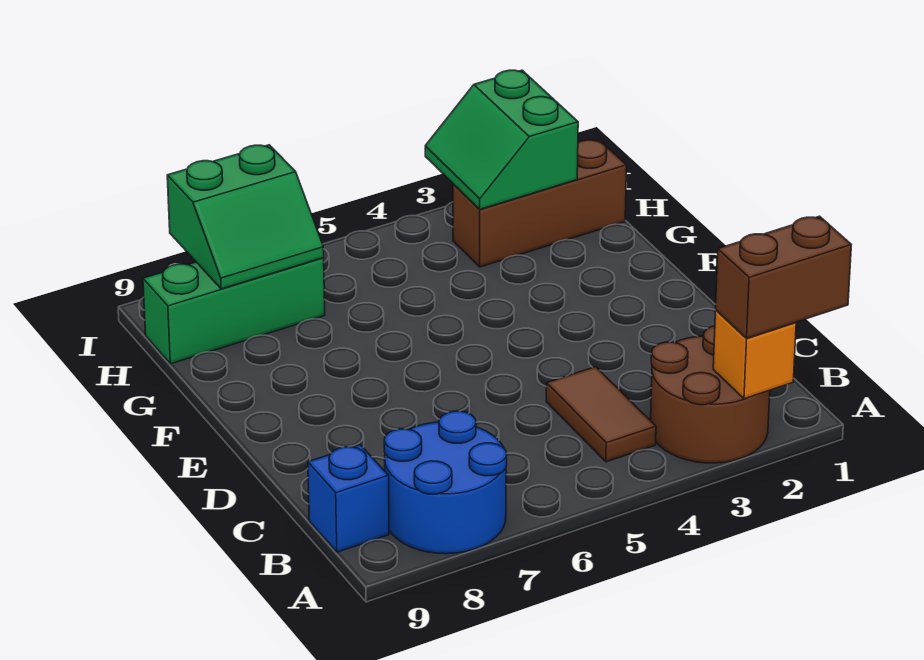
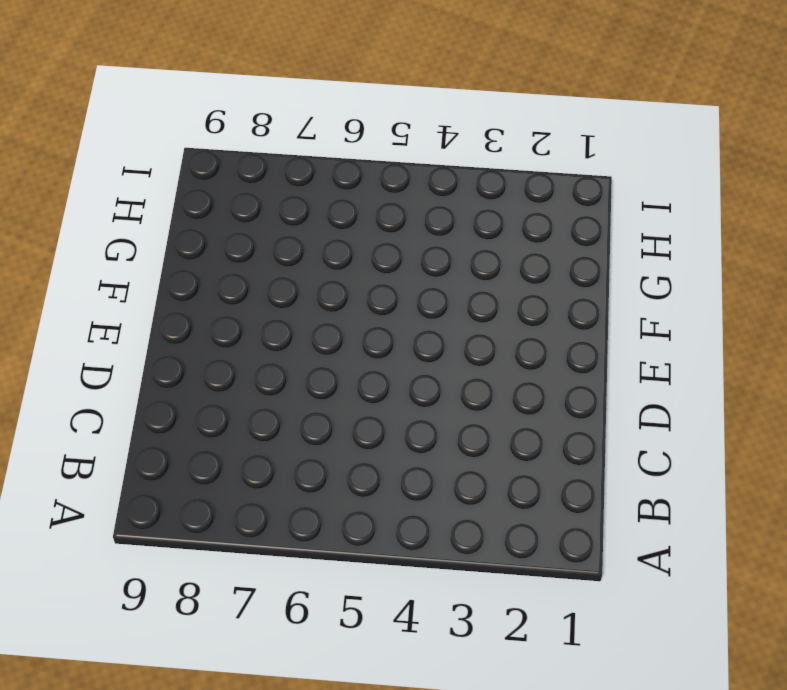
none -> brown round brick A2:B3 level 1
none -> blue round brick A7:B8 level 1

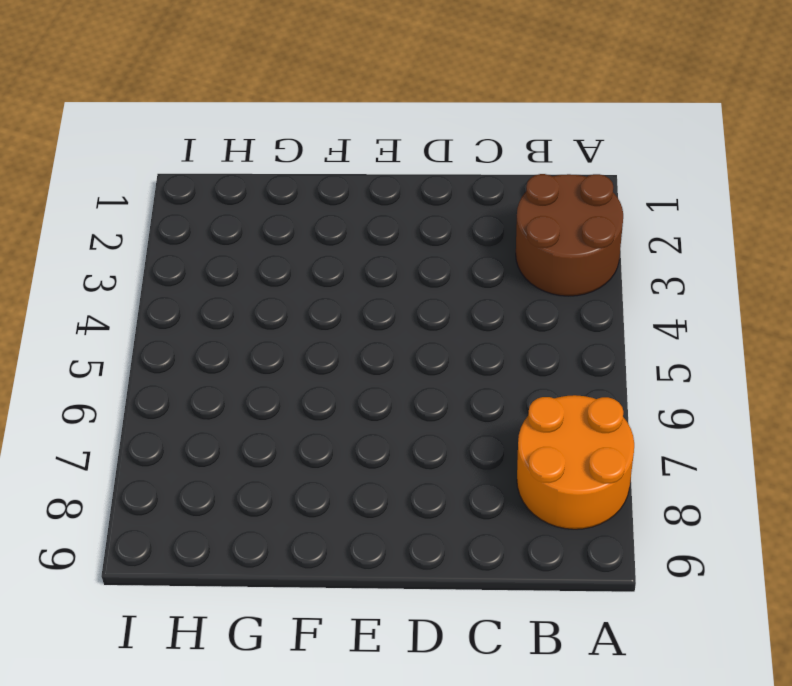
orange round brick A7:B8 level 1 -> blue round brick A7:B8 level 1
none -> brown tile B4:C4 level 1
none -> blue brick B9 level 1

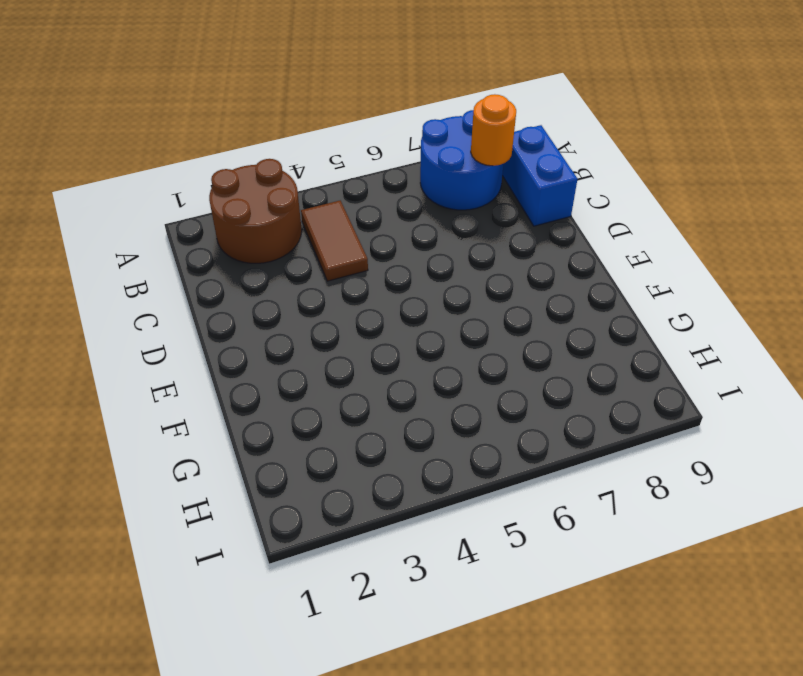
orange round brick B8 level 2 -> none
blue brick B9:C9 level 1 -> blue brick B9 level 1
none -> brown brick H1:H3 level 1
none -> green brick H7:H9 level 1

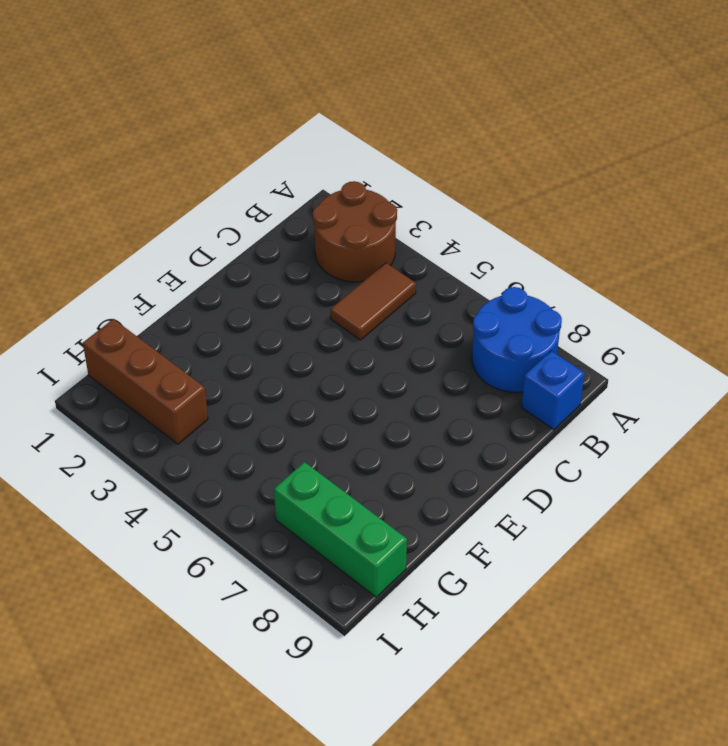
none -> orange brick A2 level 2
none -> green slope H2:I3 level 2 top 2

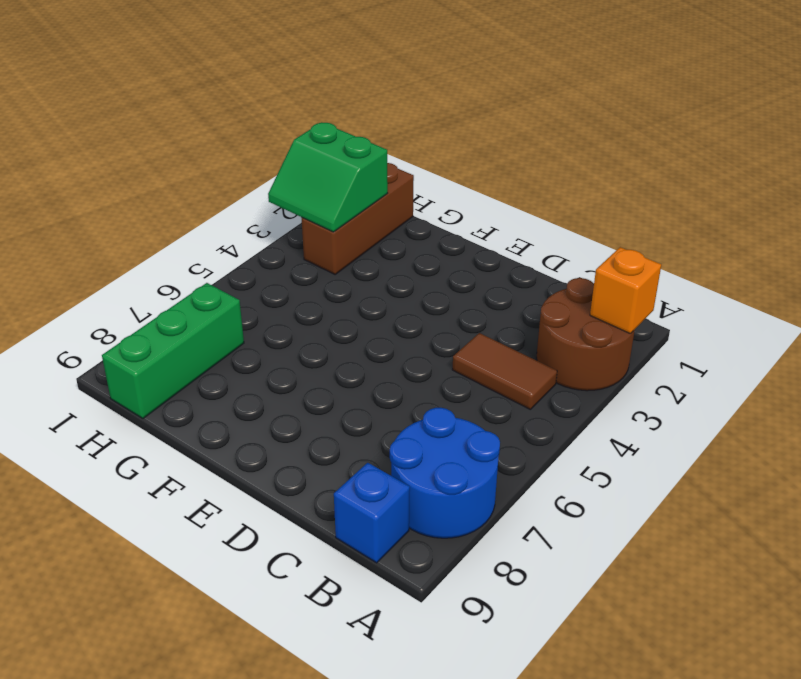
none -> green slope H7:I8 level 2 top I
none -> brown brick A1:A2 level 3

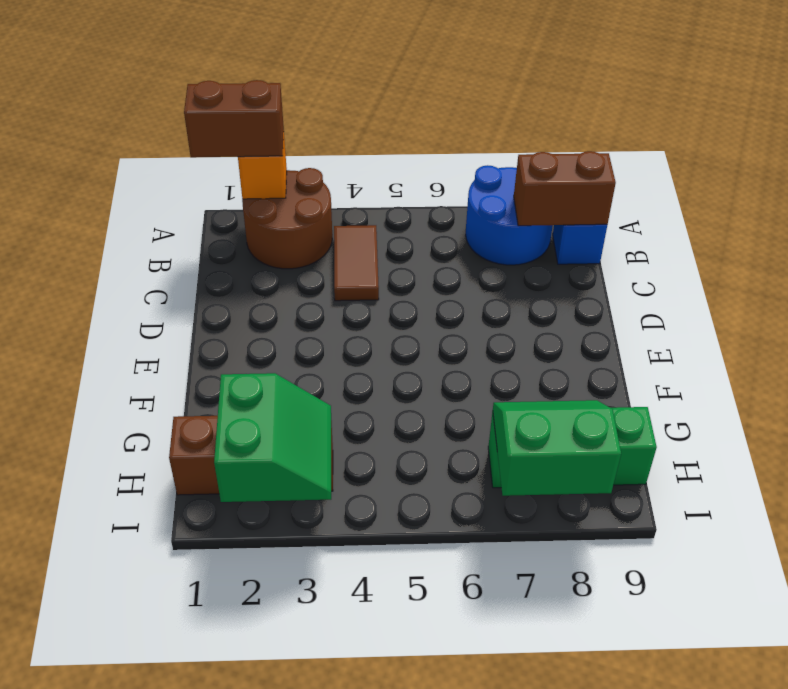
brown brick B8:B9 level 2 -> none

